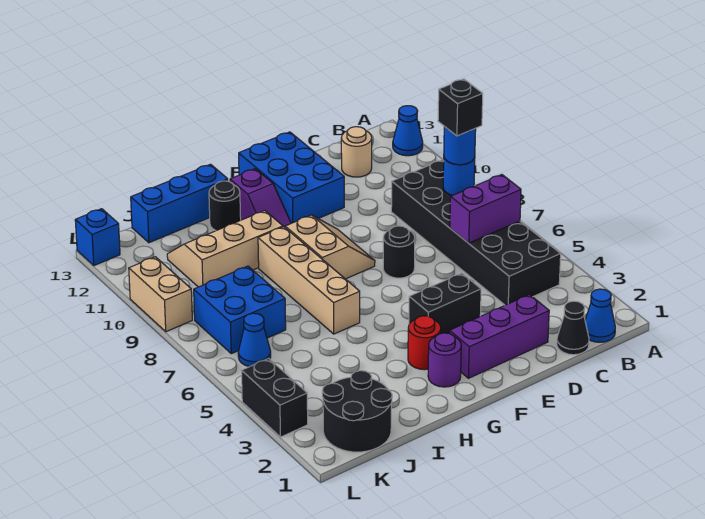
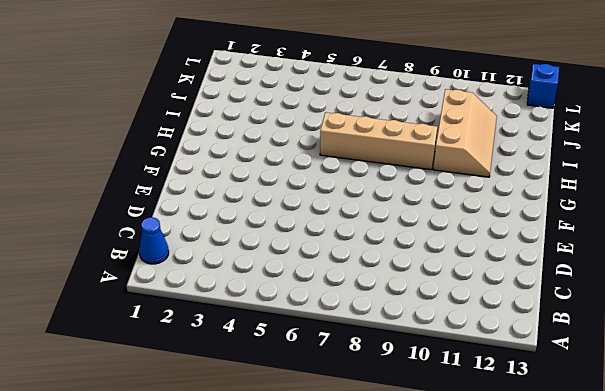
none -> blue cone A12 level 1
none -> black brick B4:C9 level 1
none -> black cone C1 level 1

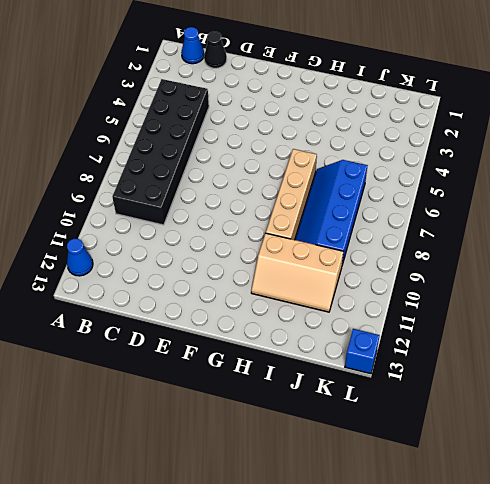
blue slope I6:J9 level 1 top J -> blue brick J7:K8 level 1
none -> tan round brick C12 level 1
none -> purple brick D2:F2 level 1
none -> black brick E4:F4 level 1

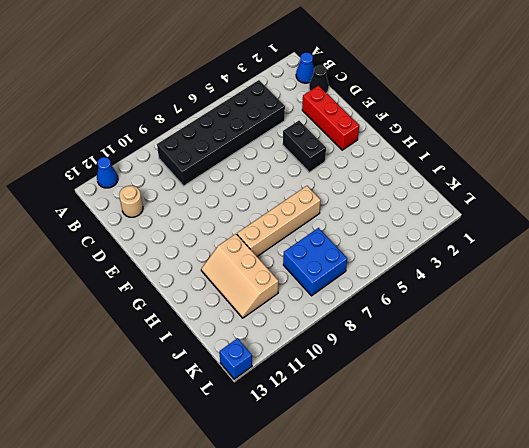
red brick D2:F2 level 1 -> purple brick D2:F2 level 1
none -> black round brick E7 level 1
none -> blue brick E11:F13 level 1
none -> tan slope F8:G9 level 1 top G

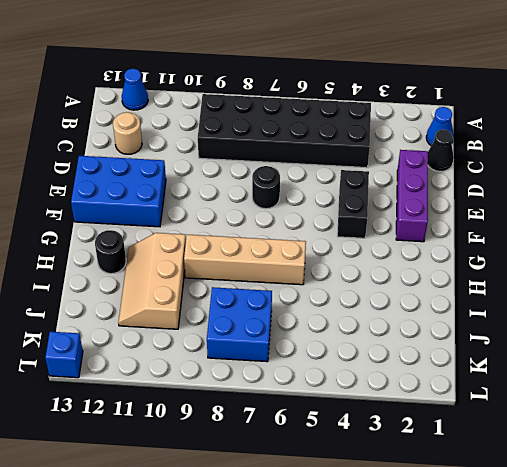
none -> tan slope F8:G9 level 1 top G
none -> purple round brick G2 level 1
none -> red round brick G3 level 1

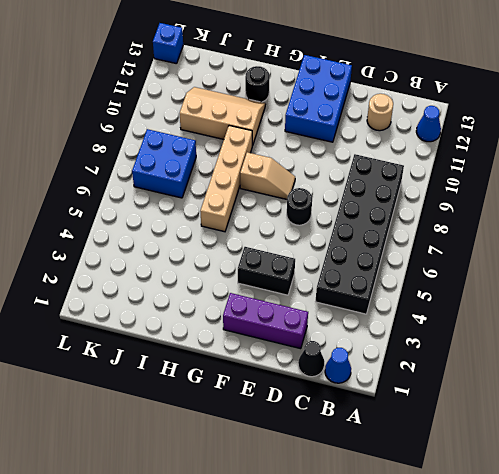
tan slope F8:G8 level 1 top G -> tan slope F8:G9 level 1 top G
none -> purple round brick G2 level 1
none -> red round brick G3 level 1
none -> purple slope G11:G12 level 1 top 12

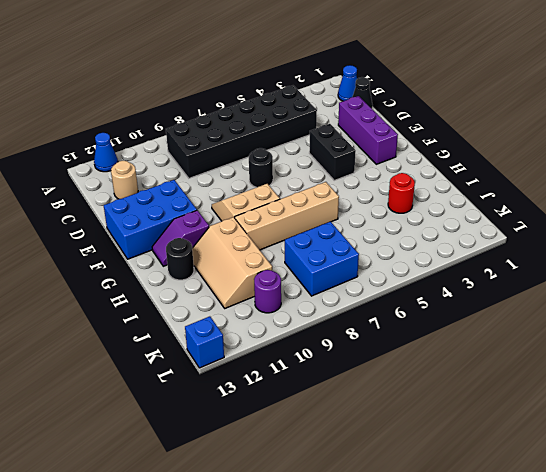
purple slope G11:G12 level 1 top 11 -> purple slope G11:G12 level 1 top 12
red round brick I3 level 1 -> red round brick G3 level 1
purple round brick K10 level 1 -> purple round brick G2 level 1
none -> blue brick H13:J13 level 1
none -> black round brick J1:K2 level 1
none -> blue cone K6 level 1

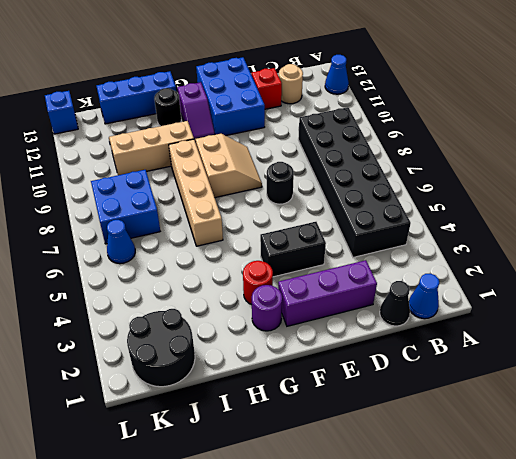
red brick D12 level 1 -> none
none -> black brick L3:L4 level 1
none -> tan brick L9:L10 level 1
none -> purple brick B6:C6 level 2

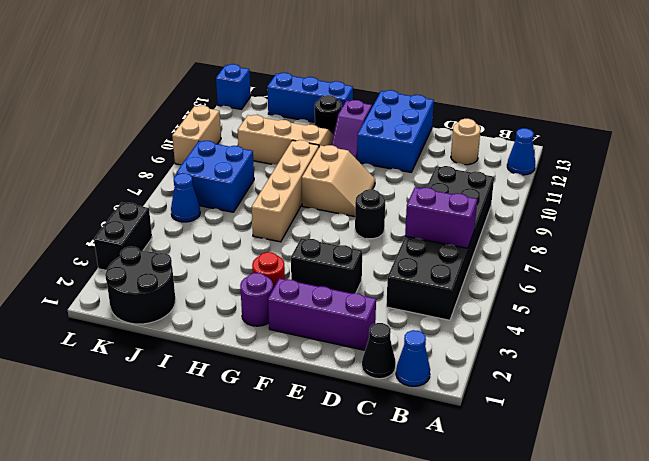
none -> blue round brick B8 level 2
none -> blue round brick B8 level 3
none -> black brick B8 level 4

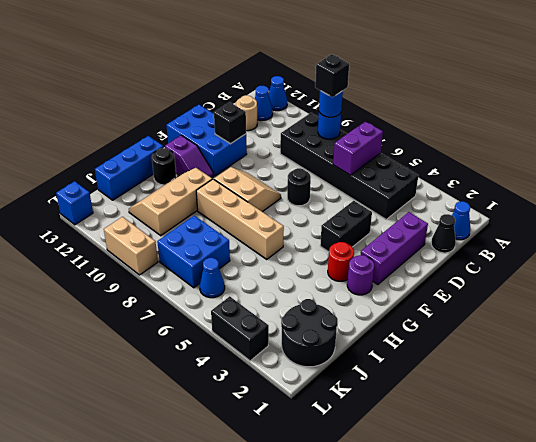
blue cone B12 level 1 -> none
black brick E11 level 2 -> none

